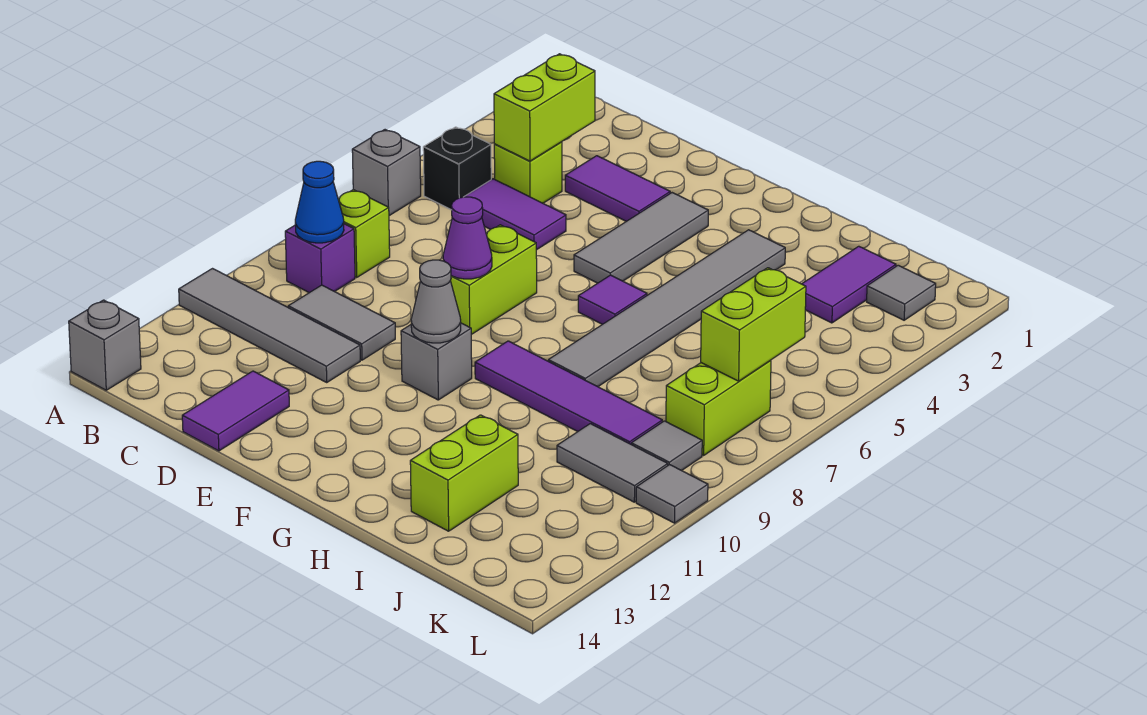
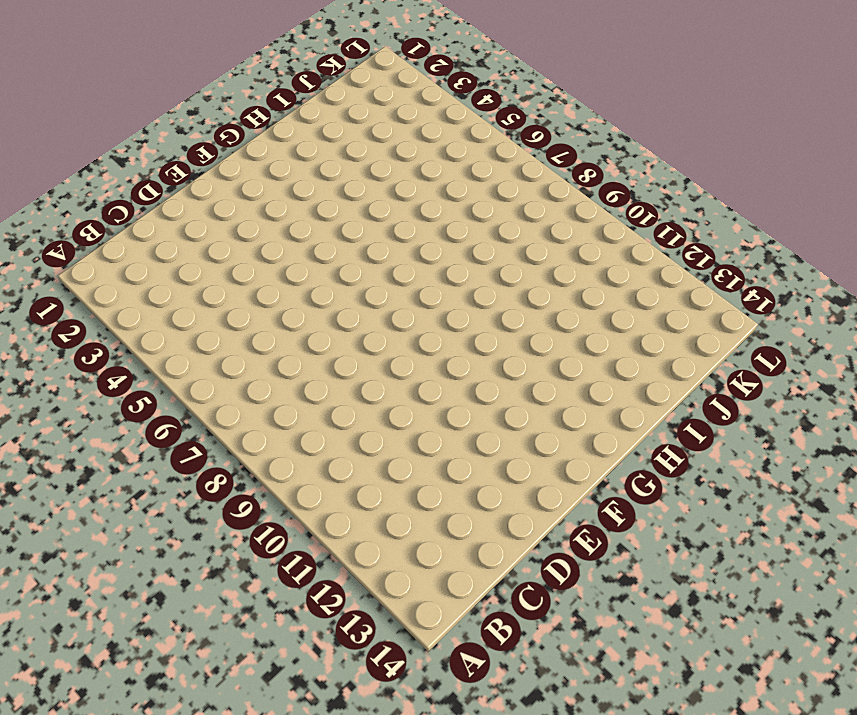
none -> grey brick A6 level 1
none -> grey tile A11:D11 level 1
none -> grey brick A14 level 1

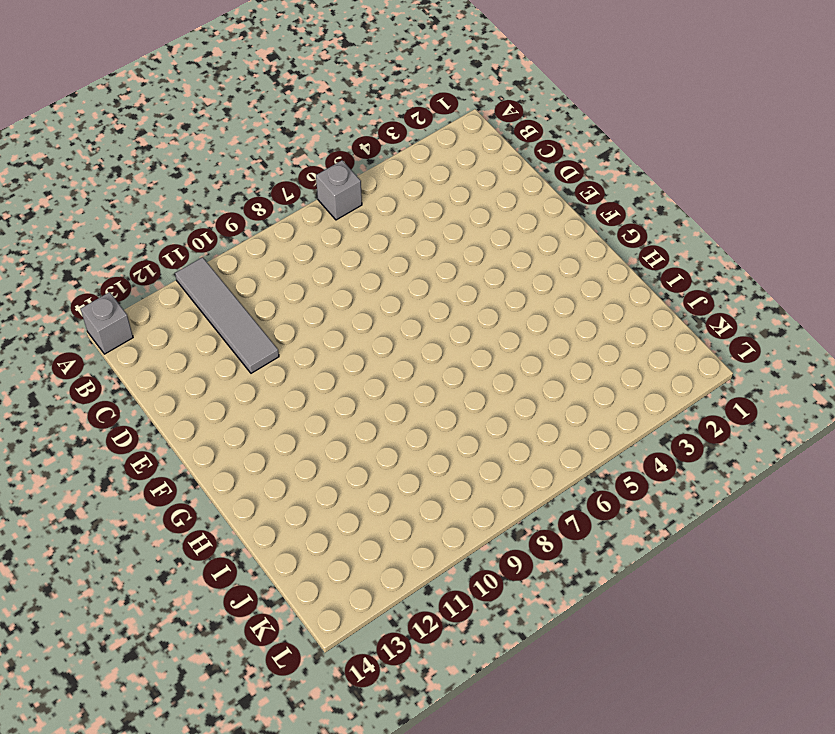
none -> black brick B5 level 1
none -> lime brick B8 level 1
none -> purple brick B9 level 1

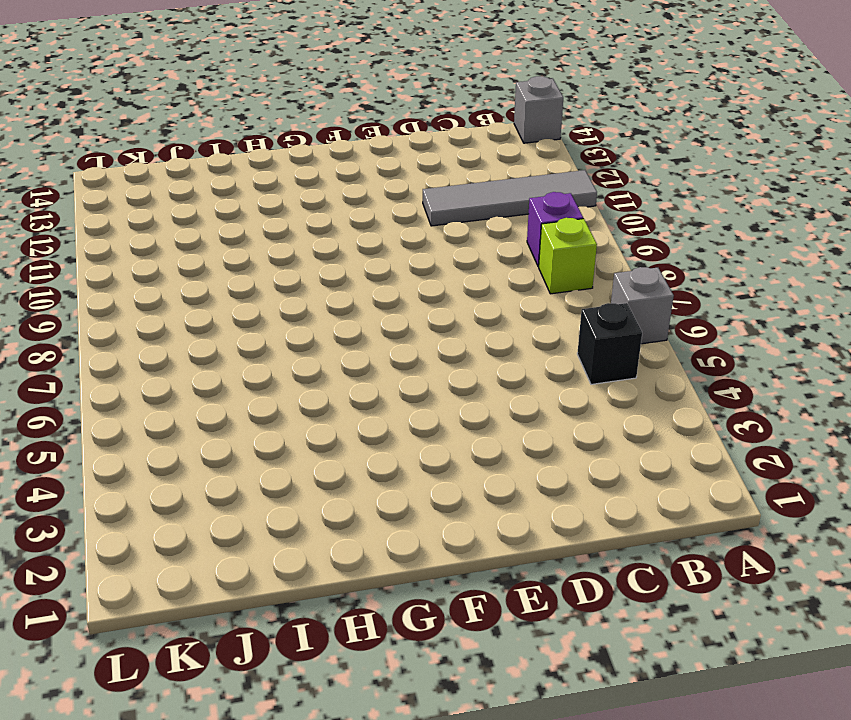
none -> lime brick C4 level 1
none -> purple tile C5:D5 level 1
none -> grey tile C10:D10 level 1

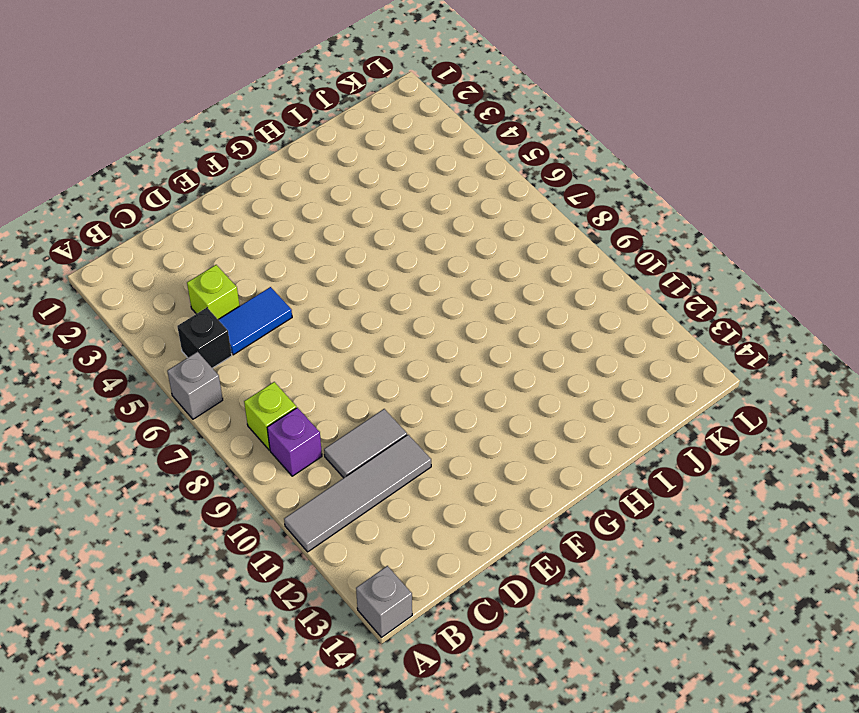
blue tile C5:D5 level 1 -> purple tile C5:D5 level 1
none -> purple tile D3:E3 level 1
none -> purple tile D13:D14 level 1
none -> lime brick E7:E8 level 1

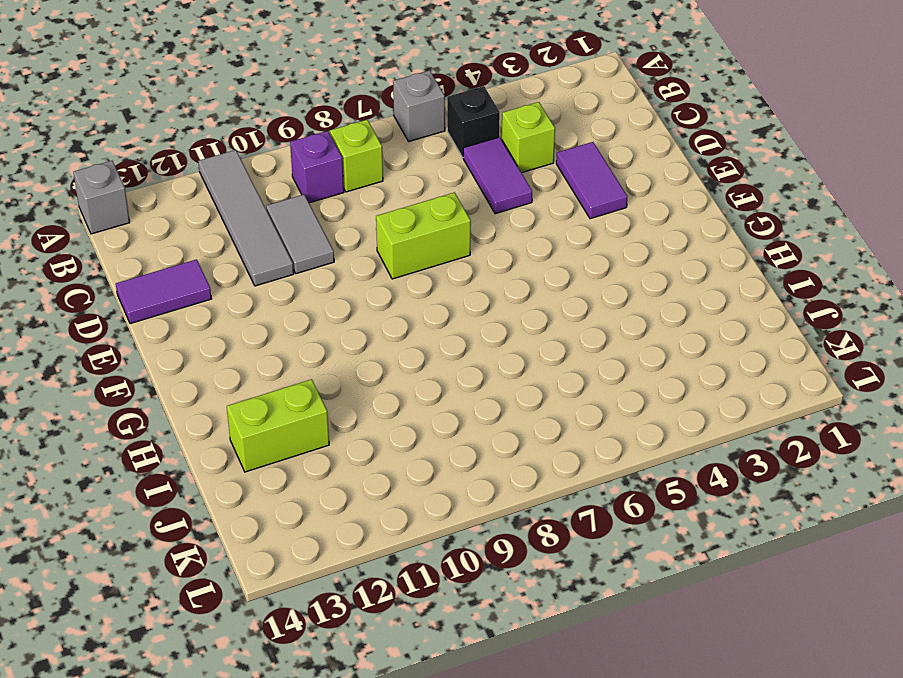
none -> grey tile F3:F5 level 1
none -> grey brick F10 level 1
none -> purple tile G6 level 1

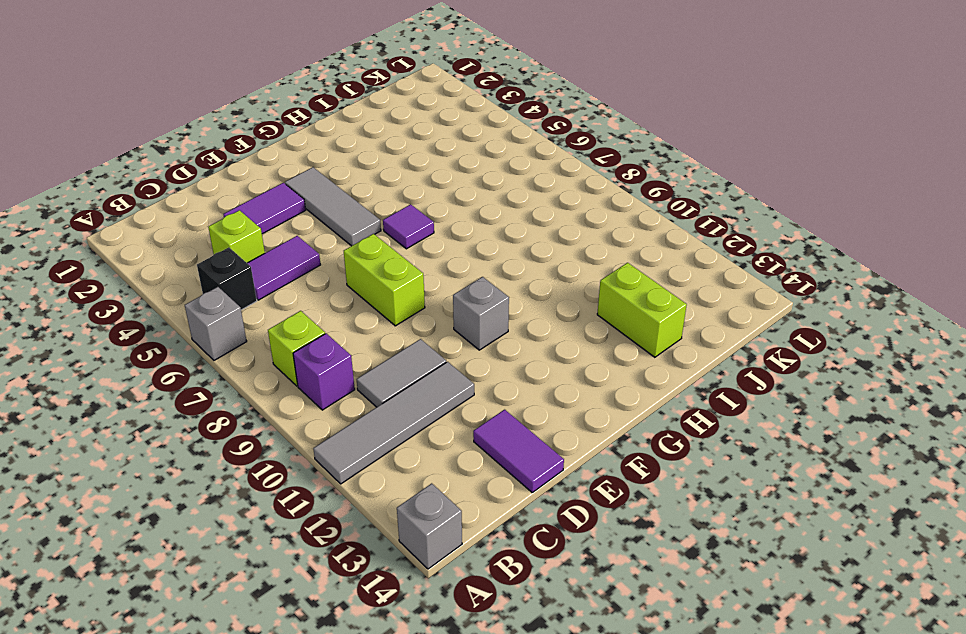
none -> purple tile G9:J9 level 1
none -> grey tile H3:H8 level 1
none -> purple tile J2:J3 level 1

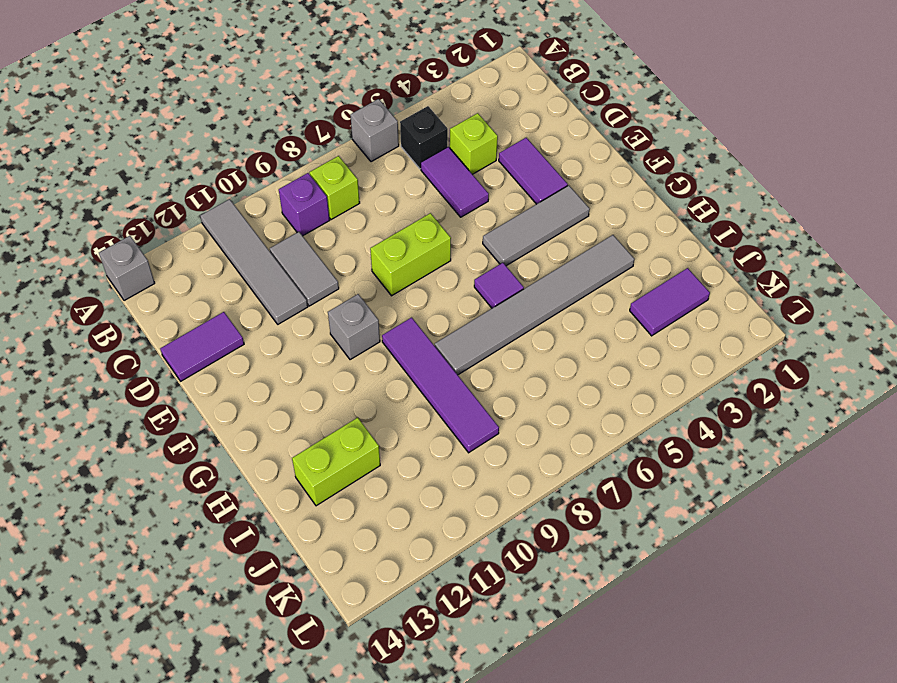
none -> grey tile J10:K10 level 1
none -> grey tile K2 level 1
none -> lime brick K7:K8 level 1

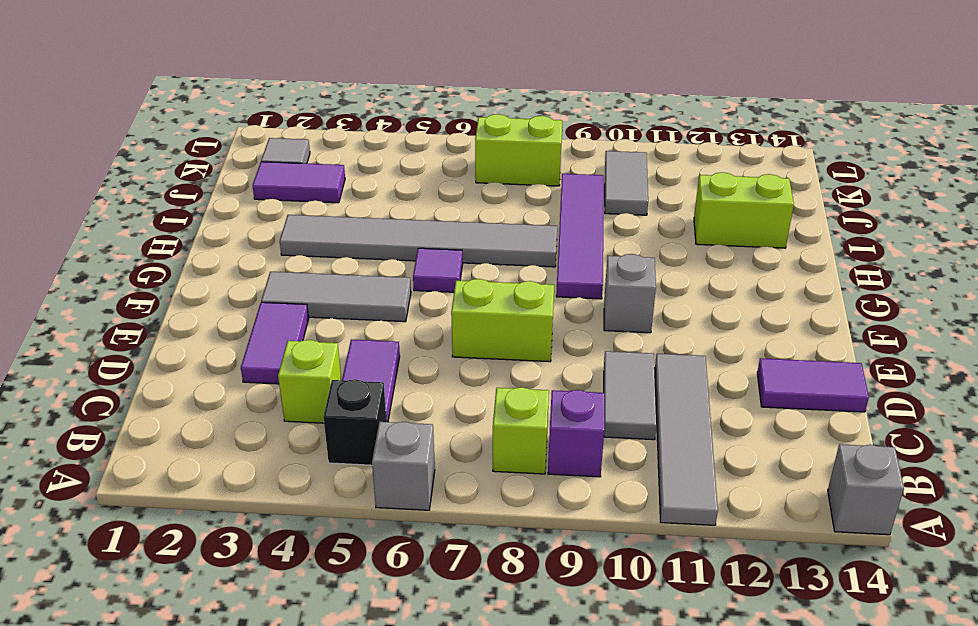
none -> grey tile K9 level 1
none -> grey tile L10 level 1
none -> blue cone B9 level 2

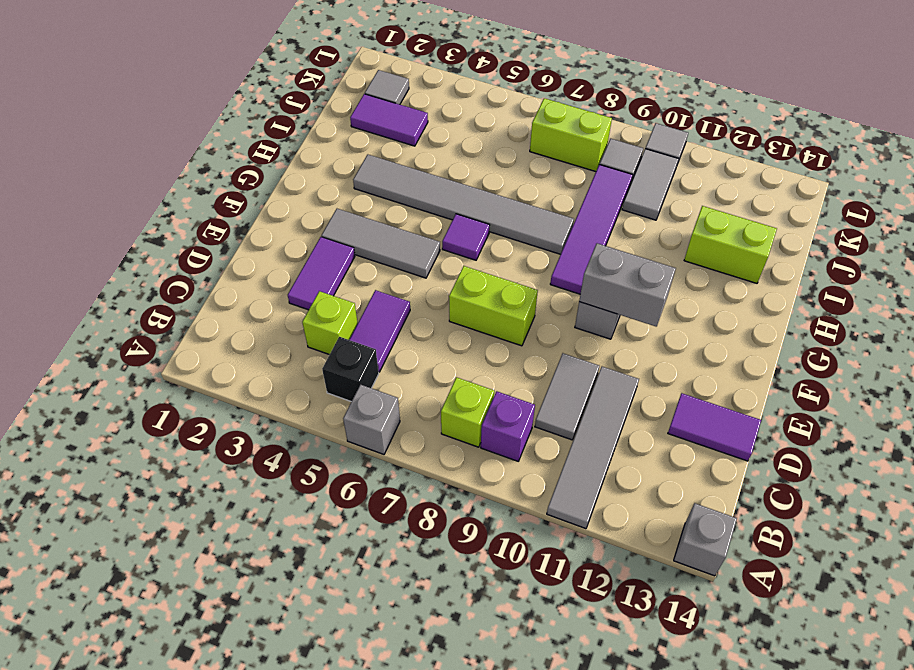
grey brick F10:F11 level 2 -> grey cone F10 level 2
none -> blue cone B9 level 2
none -> lime brick C3:C4 level 2
none -> purple cone E8 level 2

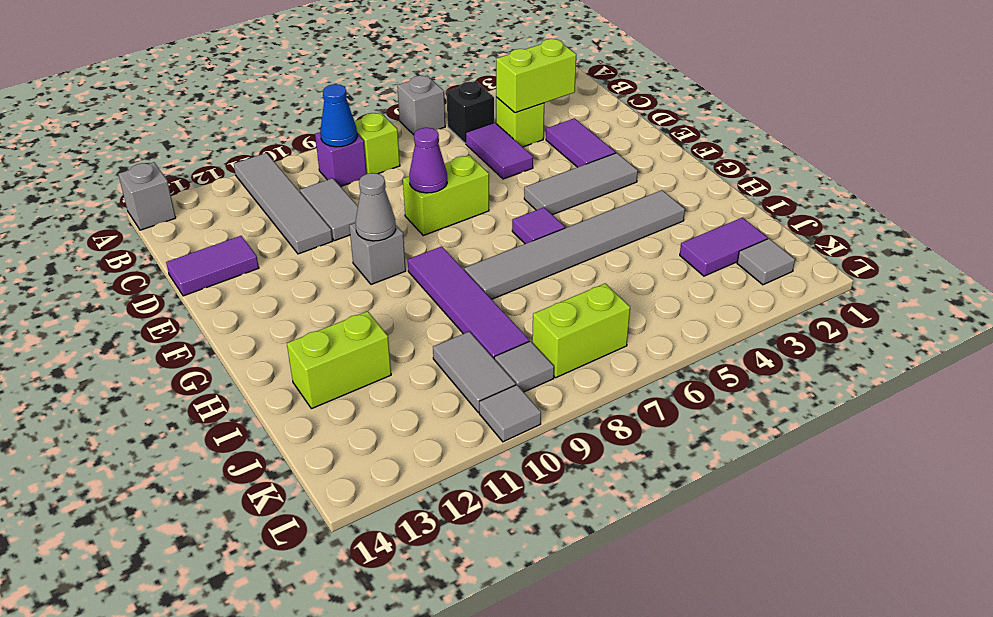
none -> lime brick K6:K7 level 2

